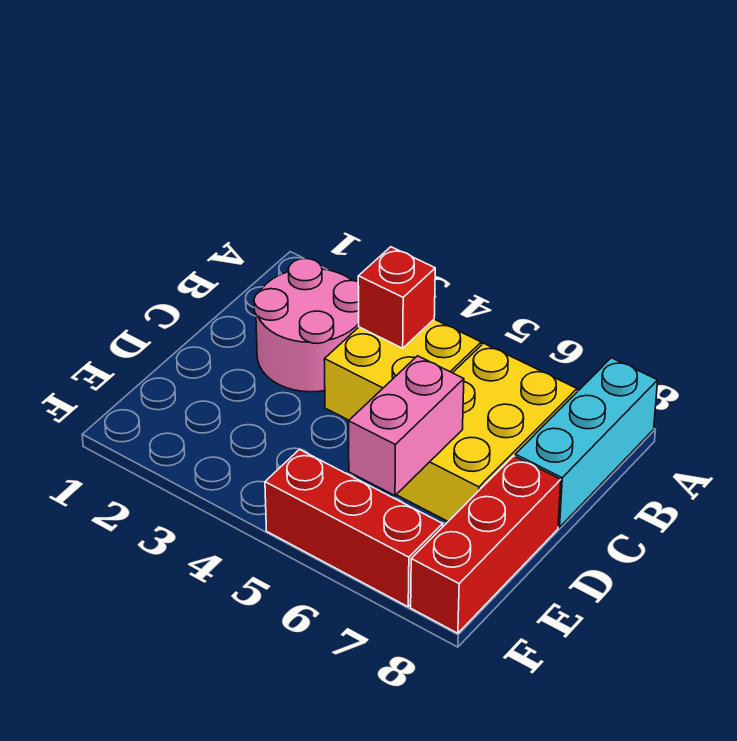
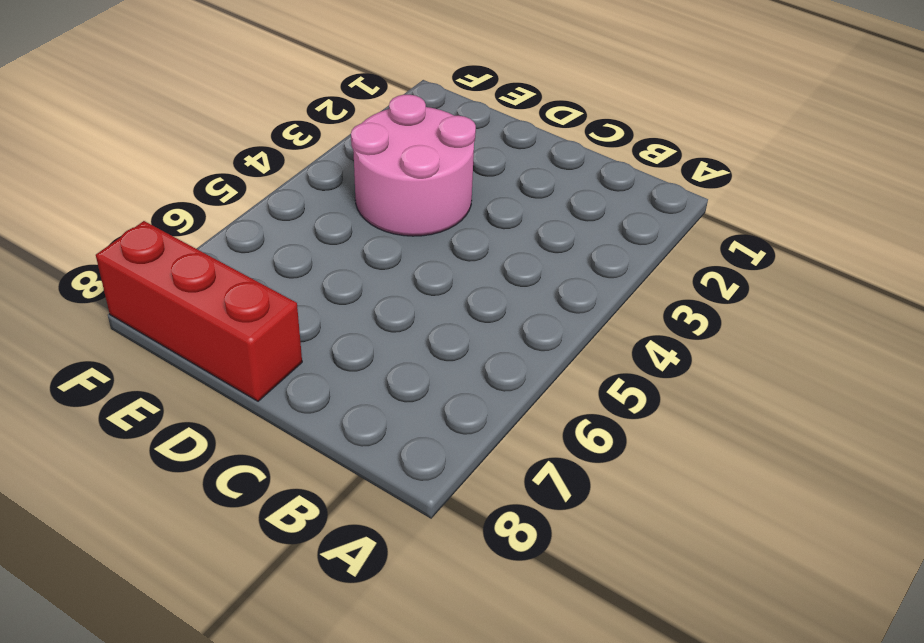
pink round brick D3:E4 level 1 -> pink round brick B2:C3 level 1
none -> cyan brick A8:C8 level 1
none -> yellow brick B4:C5 level 1

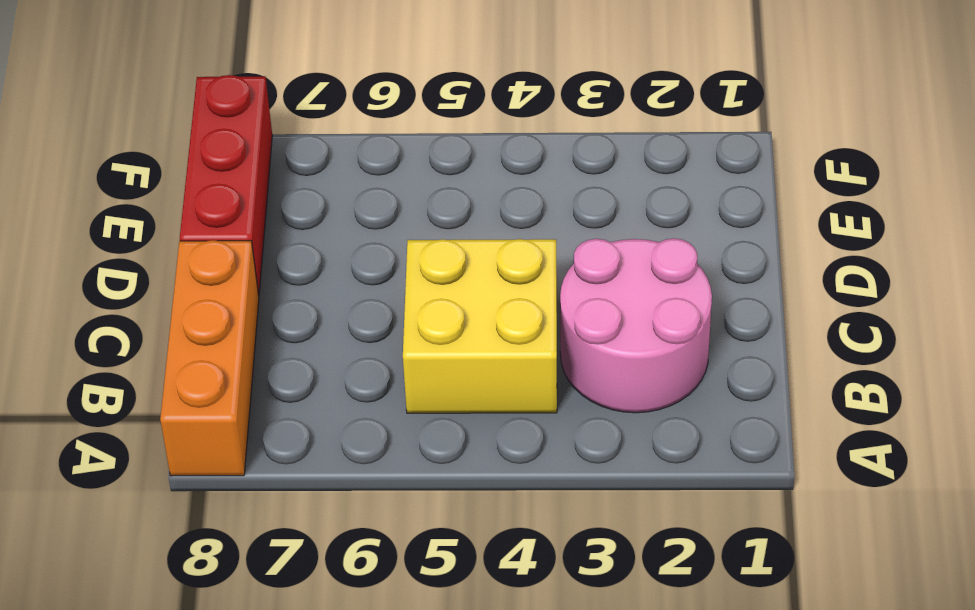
orange brick A8:C8 level 1 -> cyan brick A8:C8 level 1
none -> yellow brick B6:D7 level 1
none -> red brick F5:F7 level 1

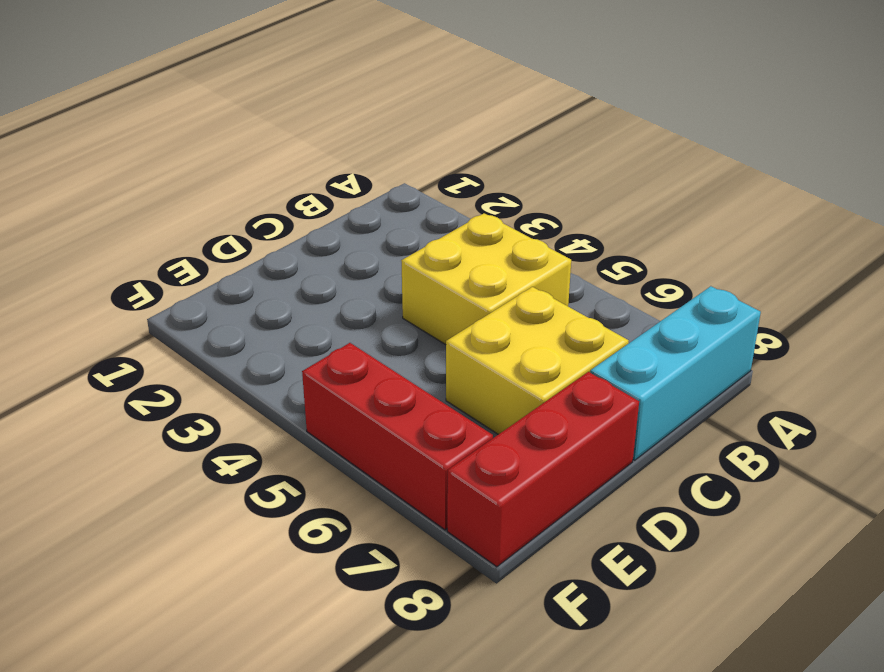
yellow brick C6:D7 level 1 -> yellow brick B6:D7 level 1
none -> pink round brick B2:C3 level 1
none -> red brick B4 level 2

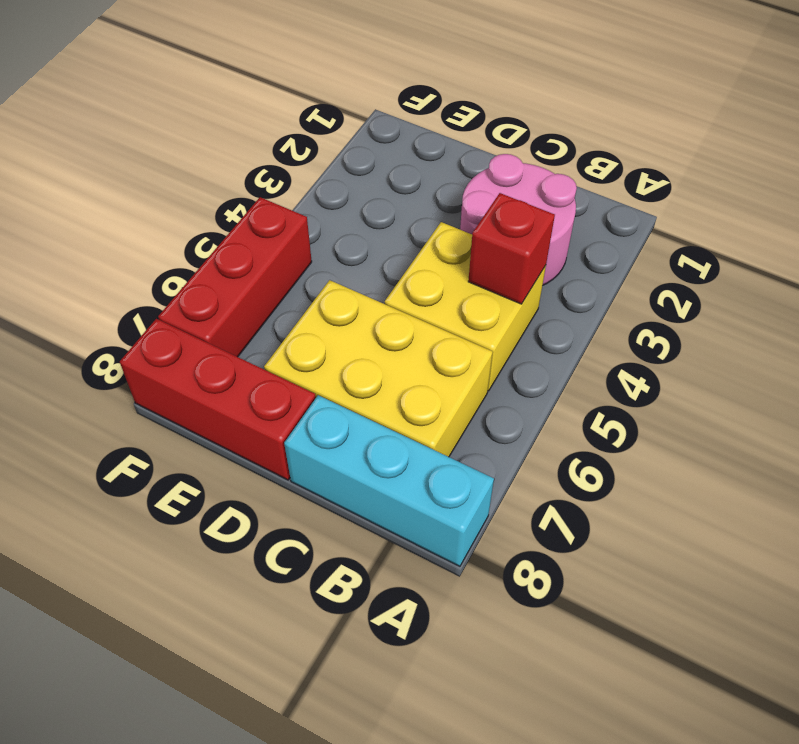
none -> pink brick D6:E6 level 2

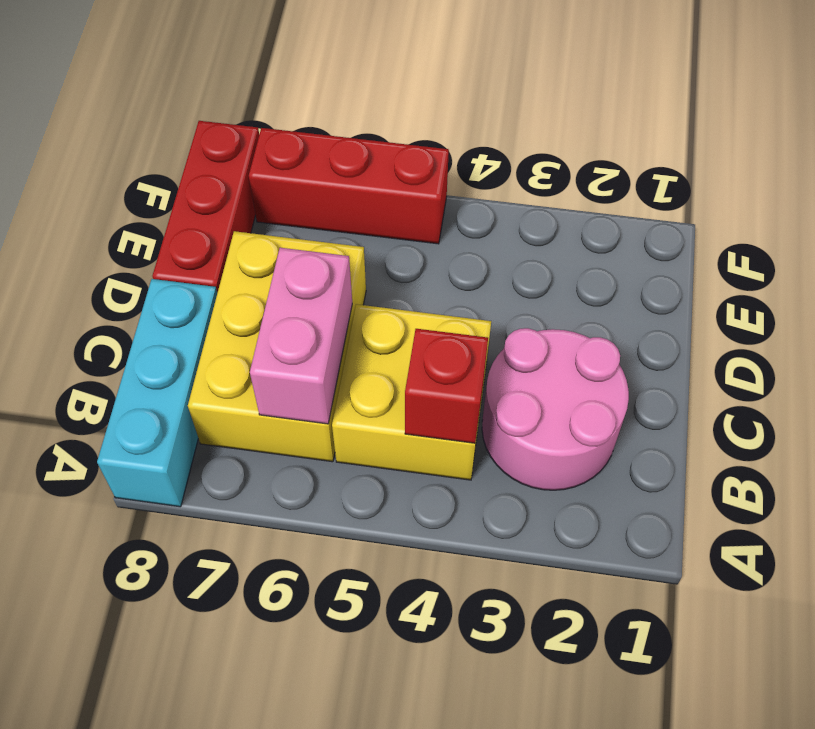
pink brick B6:C6 level 2 -> pink brick D6:E6 level 2

